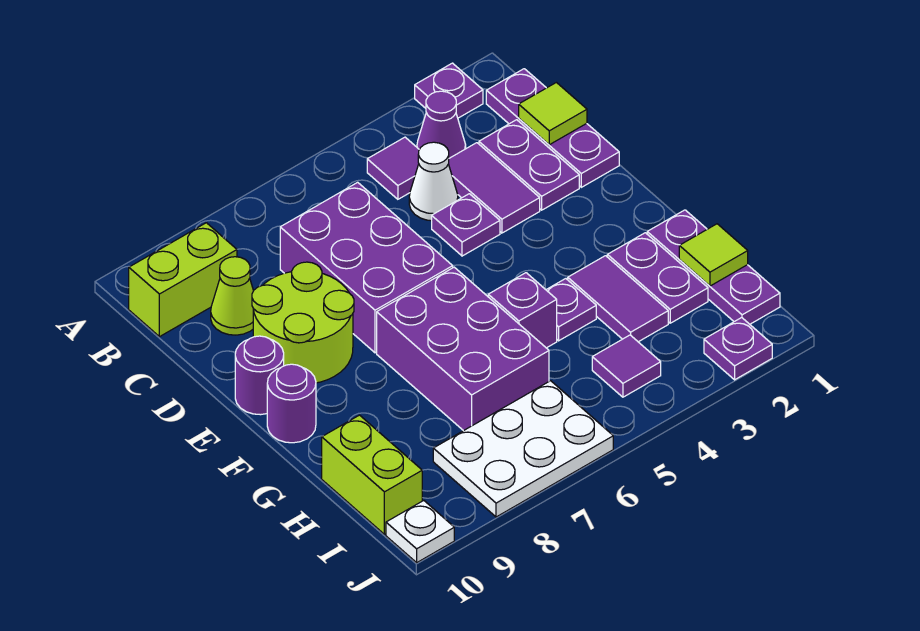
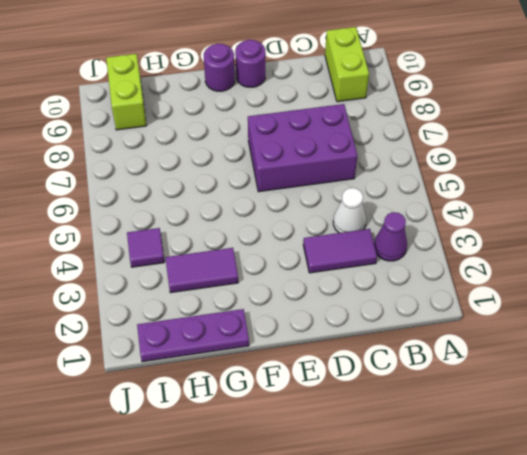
lime brick I9:I10 level 1 -> lime brick H10:I10 level 1
none -> purple plate A2 level 1
none -> purple plate B1:D1 level 1
none -> purple tile B4 level 1

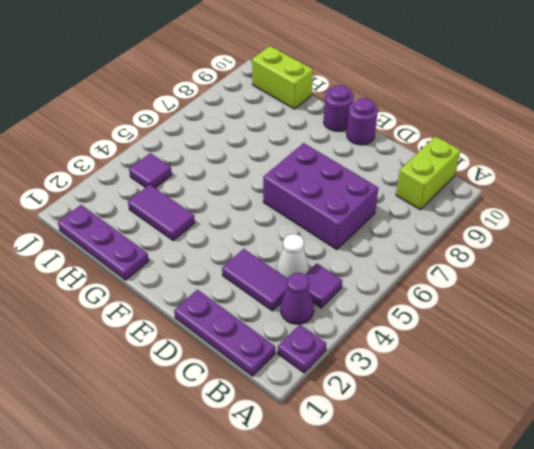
none -> purple plate C2:D2 level 1
none -> lime cone C9 level 1
none -> purple plate D4 level 1

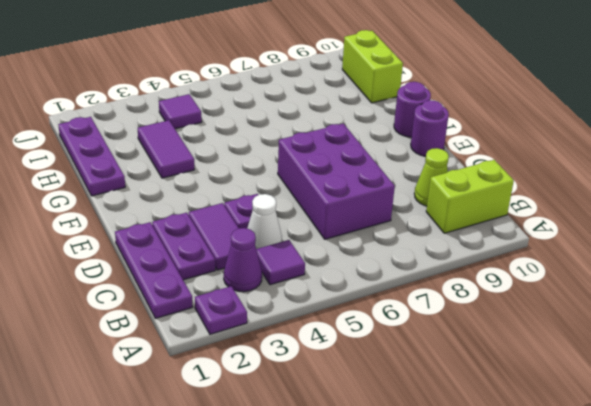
none -> lime round brick D8:E9 level 1
none -> purple brick F6:H7 level 1
none -> purple plate G2:H2 level 1

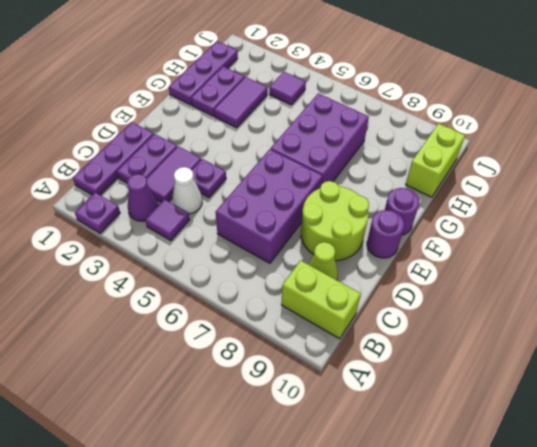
none -> purple plate G4 level 1
none -> purple brick G5 level 1
none -> white plate I6:J8 level 1

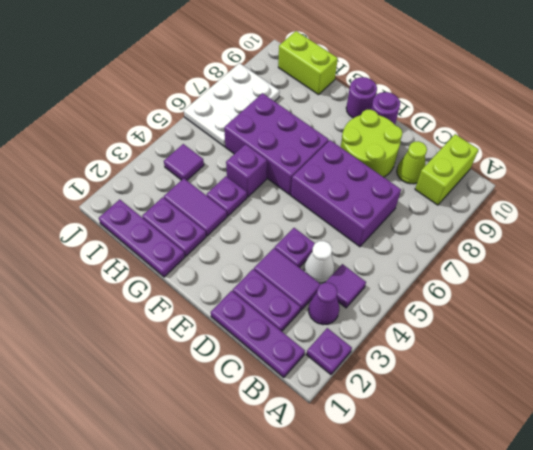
none -> purple plate J2 level 1
none -> white plate J10 level 1
none -> lime tile C1 level 2

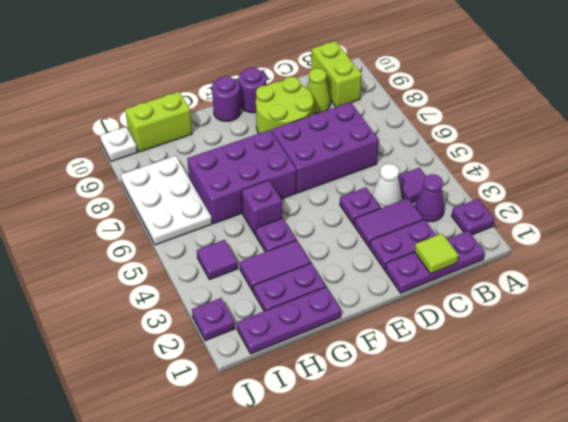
none -> lime tile H1 level 2

